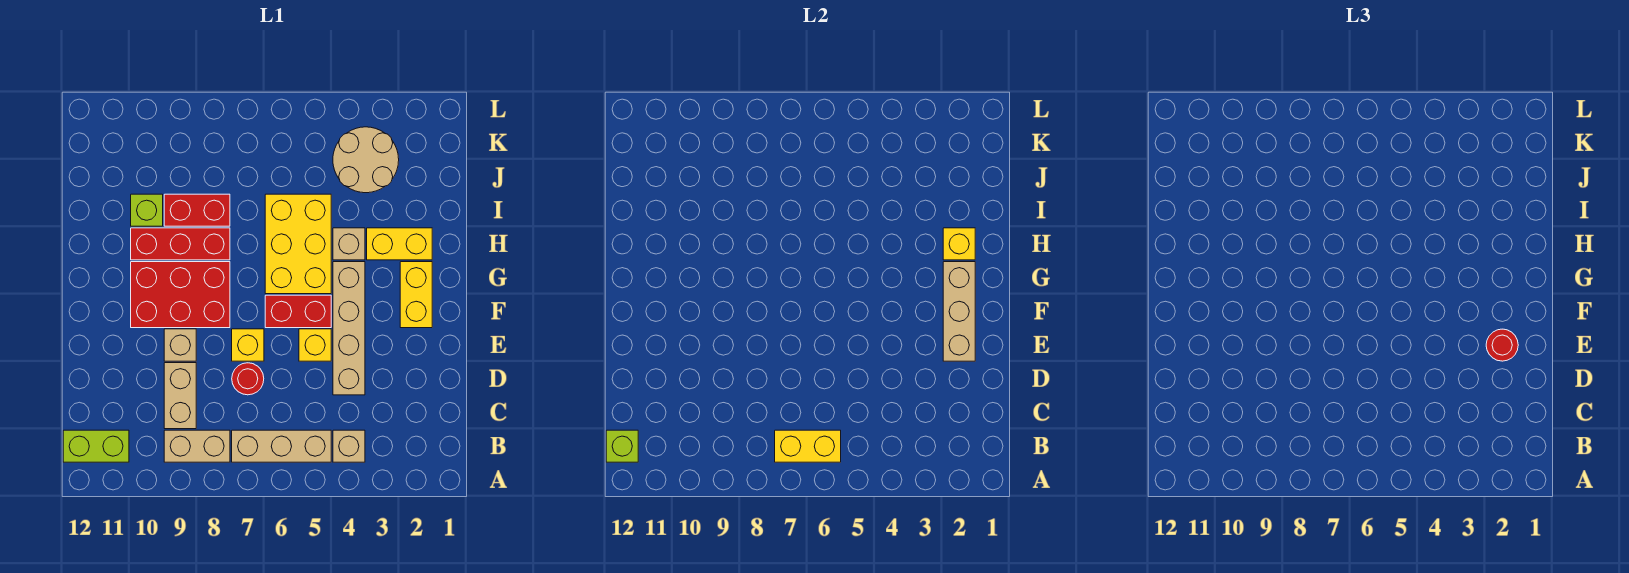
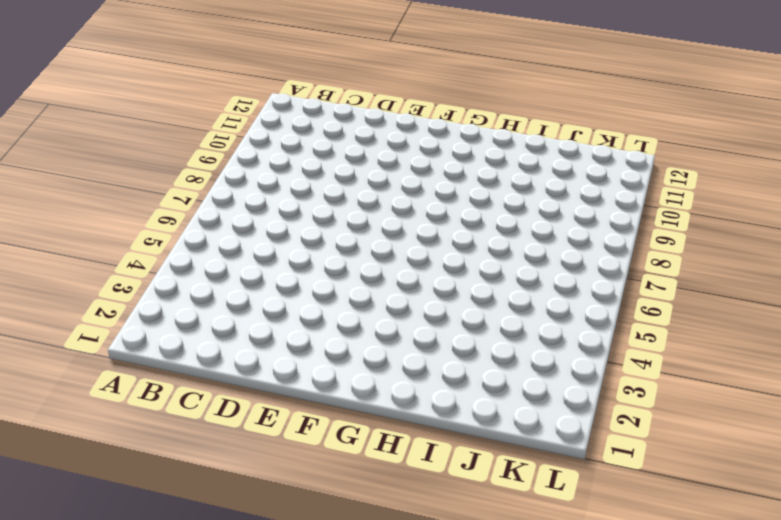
none -> tan brick B4 level 1
none -> tan brick B5:B7 level 1
none -> tan brick B8:B9 level 1

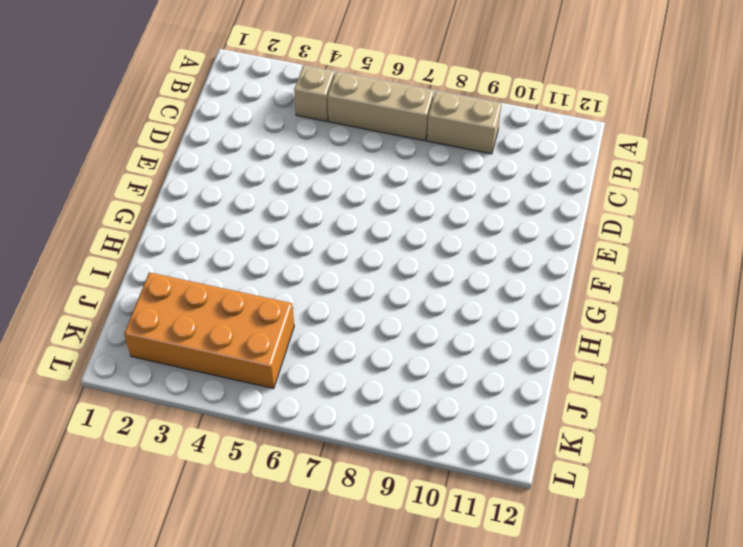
orange brick J2:K5 level 1 -> tan round brick J3:K4 level 1
none -> lime brick B11:B12 level 1
none -> tan brick C9:D9 level 1
none -> tan brick D4:G4 level 1

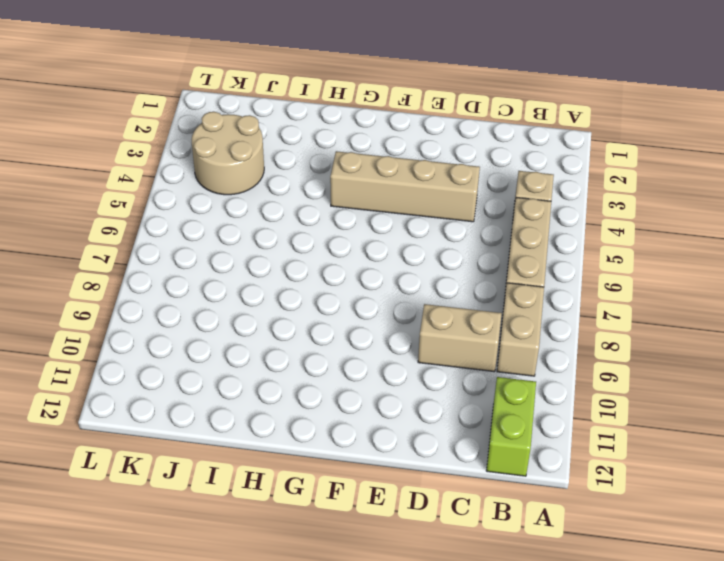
none -> red round brick D7 level 1
none -> yellow brick E5 level 1
none -> yellow brick E7 level 1

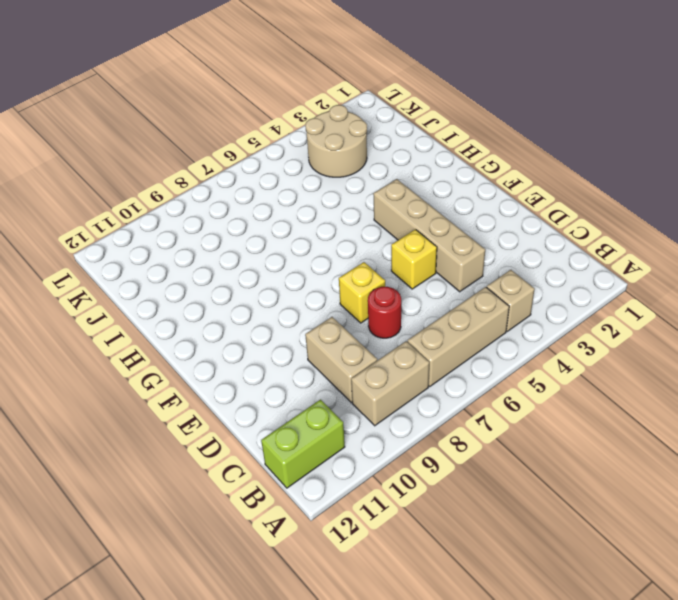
none -> tan brick E9 level 1
none -> yellow brick F2:G2 level 1
none -> red brick F5:F6 level 1

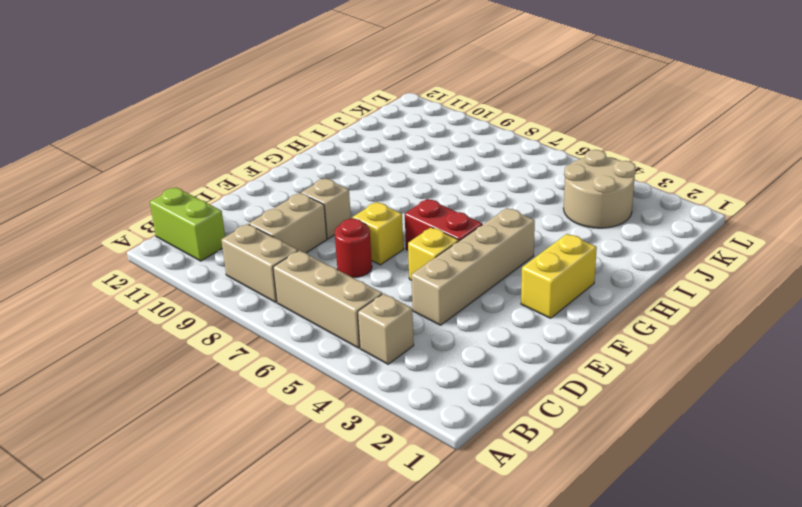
none -> red brick F8:G10 level 1
none -> yellow brick G5:I6 level 1
none -> yellow brick H2:H3 level 1

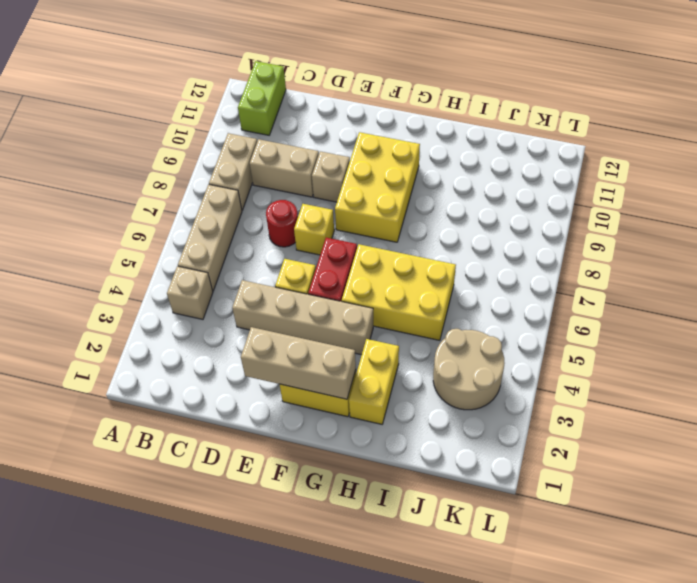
yellow brick F8:G10 level 1 -> red brick F8:G10 level 1
none -> tan brick H4 level 1
none -> red brick H8:H10 level 1
none -> red brick I8:I9 level 1

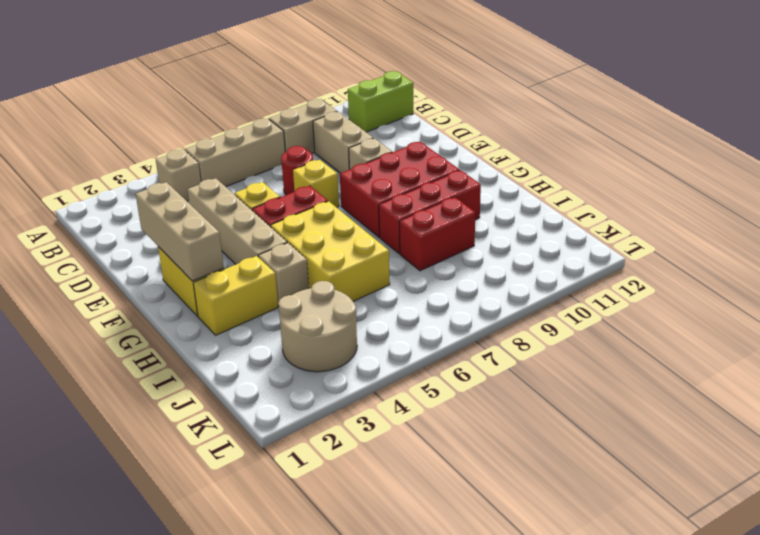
none -> lime brick I10 level 1
none -> yellow brick B6:B7 level 2
none -> lime brick B12 level 2

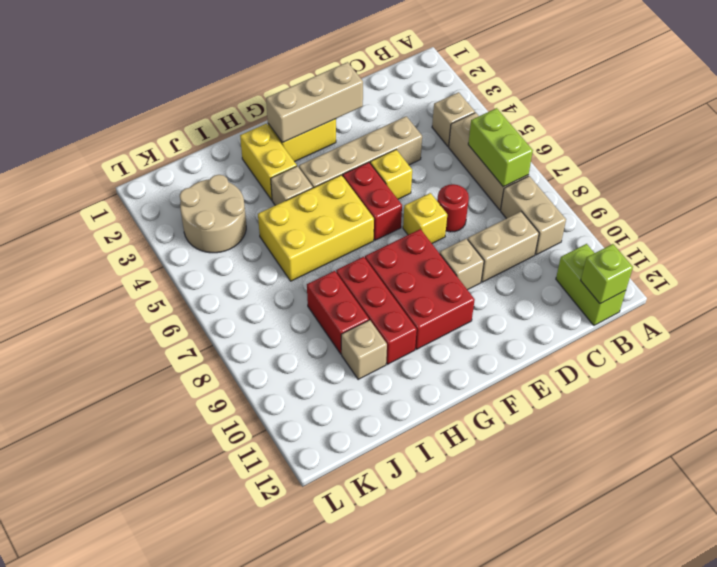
lime brick B6:B7 level 2 -> yellow brick B6:B7 level 2
tan brick I10 level 1 -> lime brick I10 level 1
none -> yellow brick H2 level 2
none -> red round brick E2 level 3

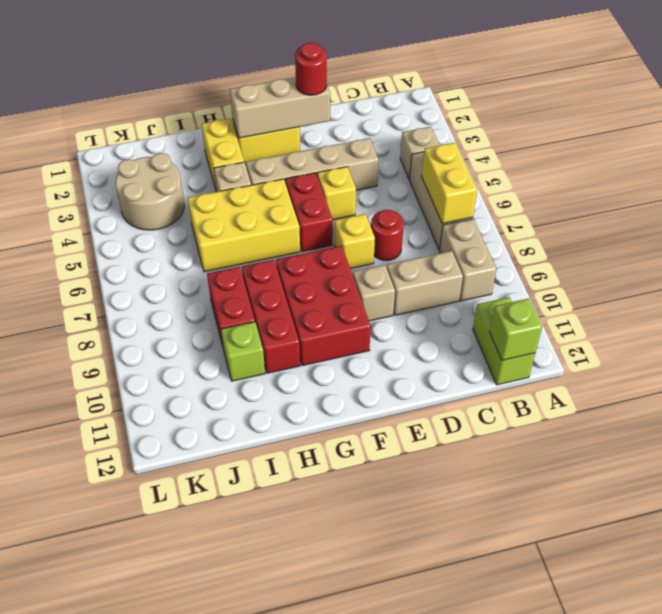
none -> yellow brick H2 level 2

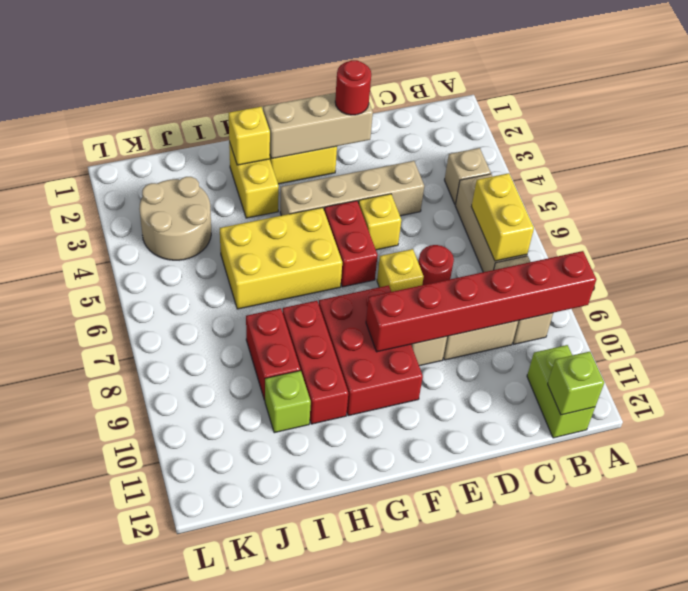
red brick A9:F9 level 2 -> none
none -> tan brick H4 level 1

